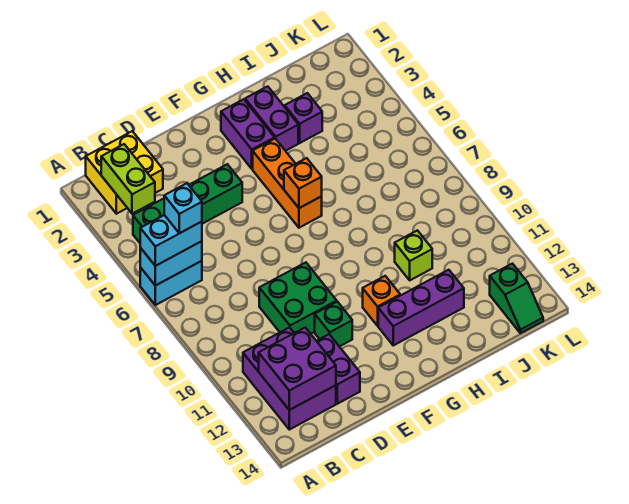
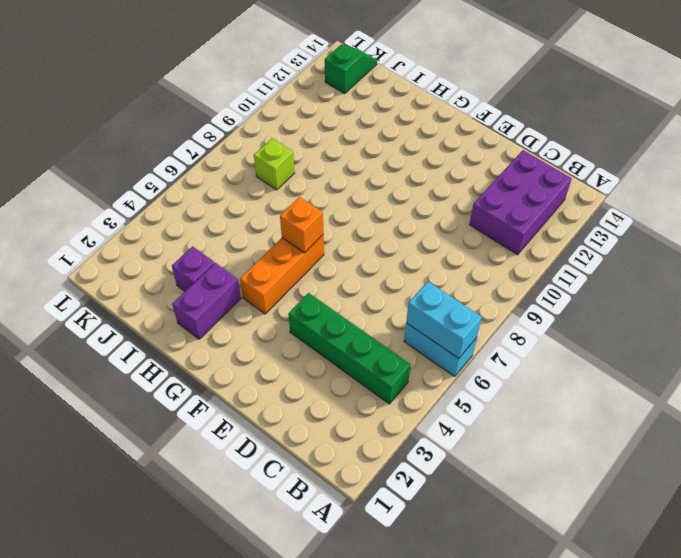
lime brick J8 level 1 -> lime brick I10 level 1
none -> yellow brick B1:C2 level 1
none -> green brick D9:E10 level 1
none -> purple brick D12:D13 level 1

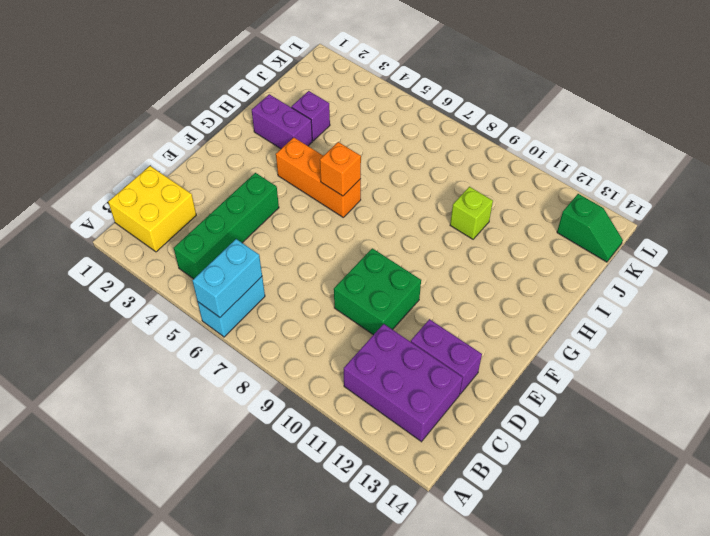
none -> green brick E11 level 1
none -> purple brick G2:G3 level 1
none -> orange brick G11 level 1

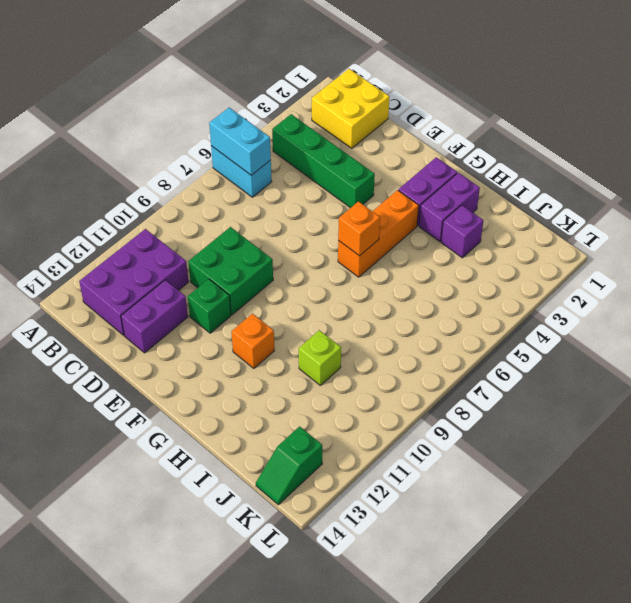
none -> purple brick G12:I12 level 1
none -> lime brick B2:B3 level 2
none -> purple brick B12:C13 level 2

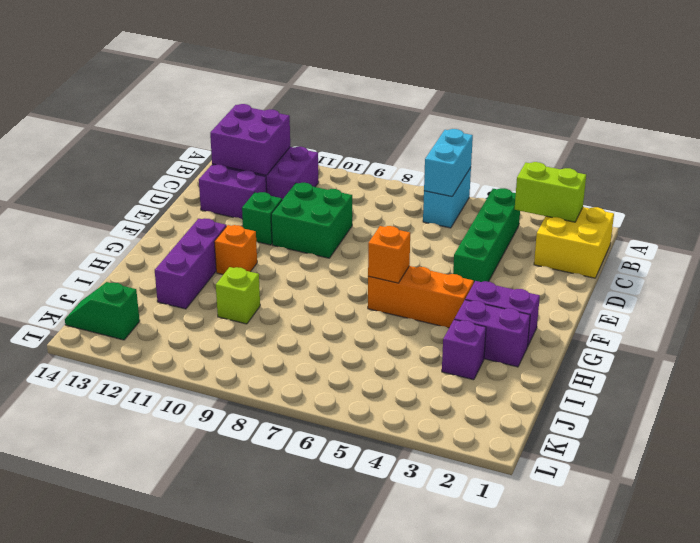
none -> cyan brick A6:B6 level 3
none -> cyan brick B6 level 4

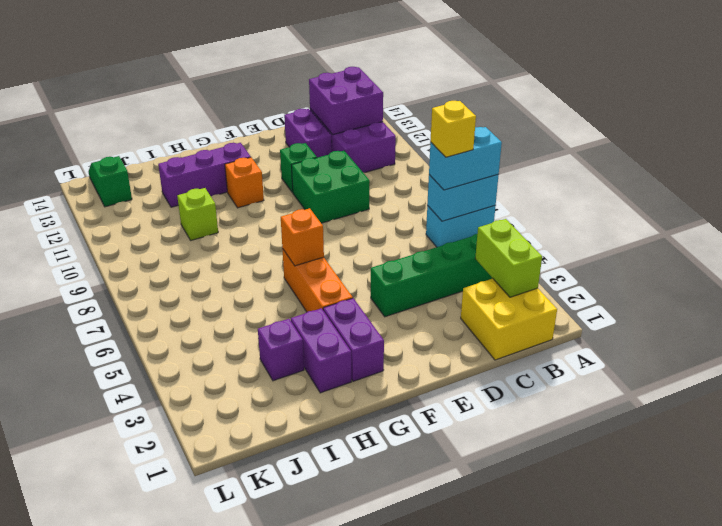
yellow brick B6 level 4 -> cyan brick B6 level 4

